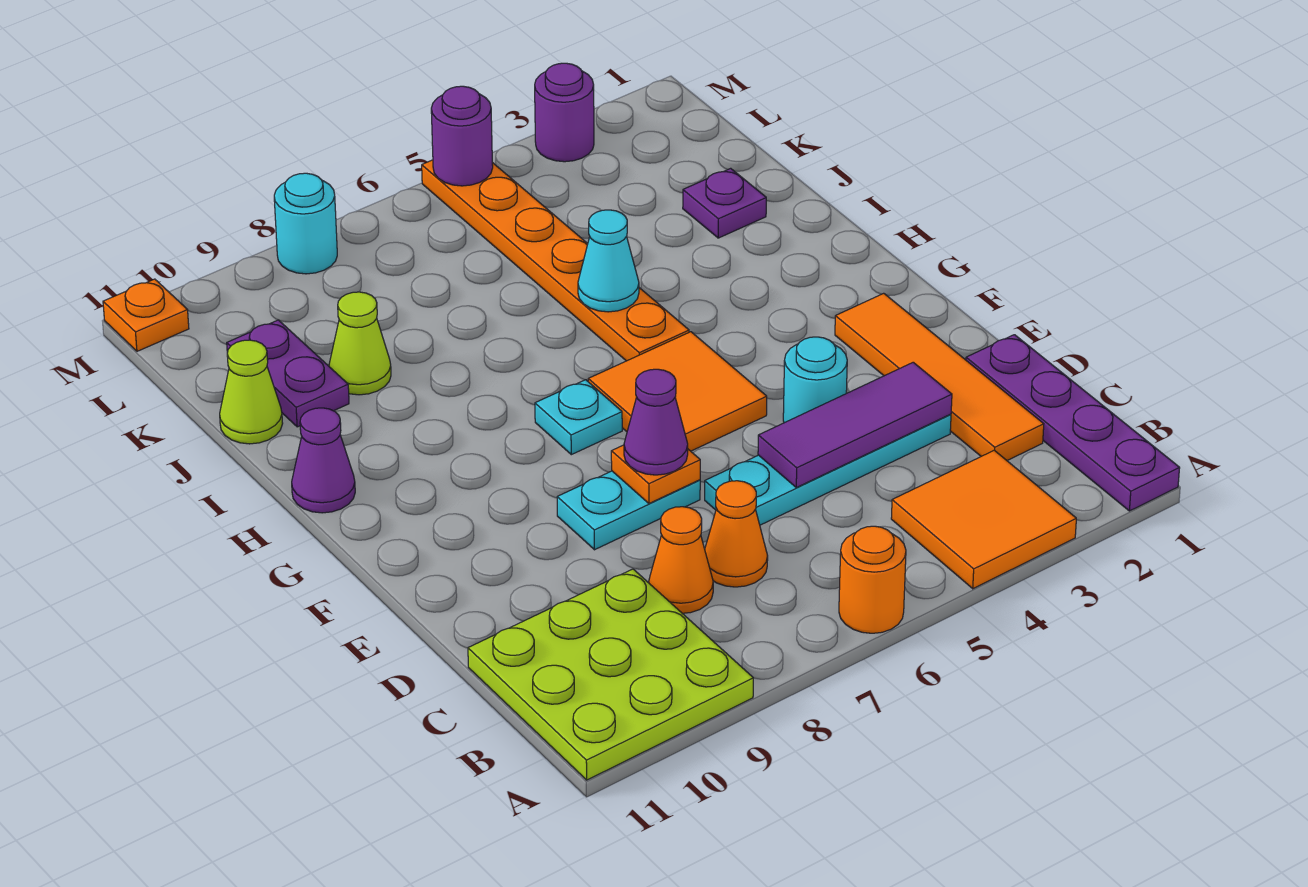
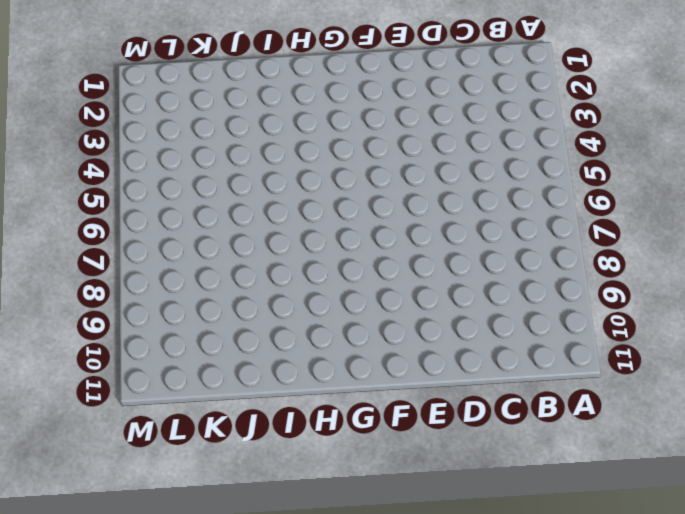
none -> purple plate A1:D1 level 1
none -> orange tile A3:B4 level 1
none -> orange round brick A6 level 1

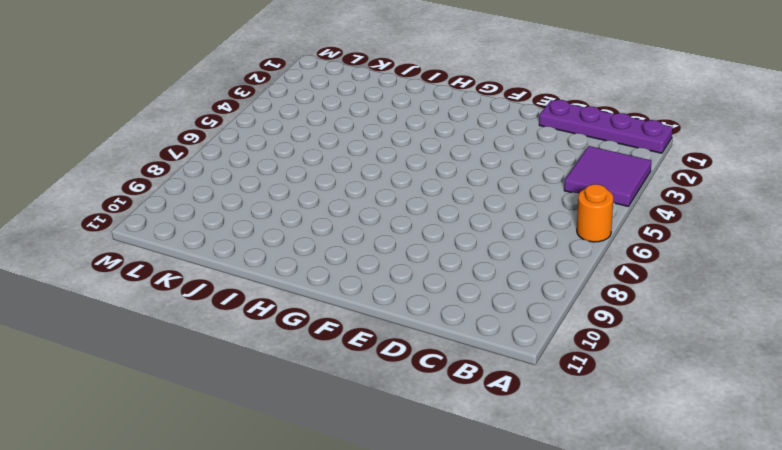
purple tile A3:B4 level 1 -> orange tile A3:B4 level 1
none -> lime plate A9:C11 level 1
none -> orange tile C2:F2 level 1
none -> orange cone C7 level 1

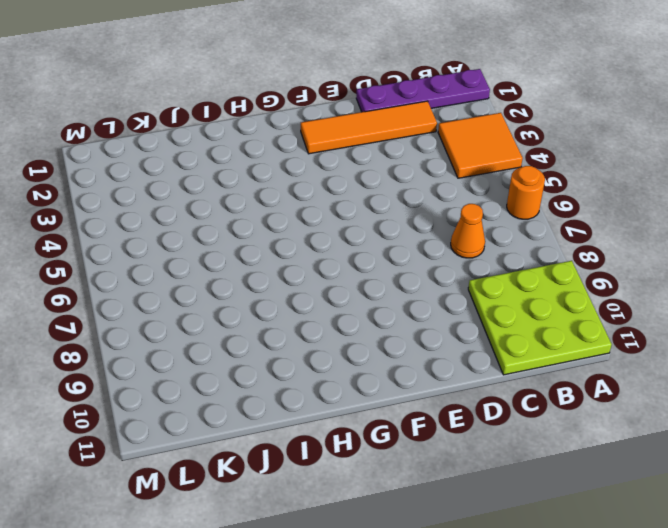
none -> orange cone C8 level 1
none -> cyan plate D3:D6 level 1
none -> cyan round brick E4 level 1

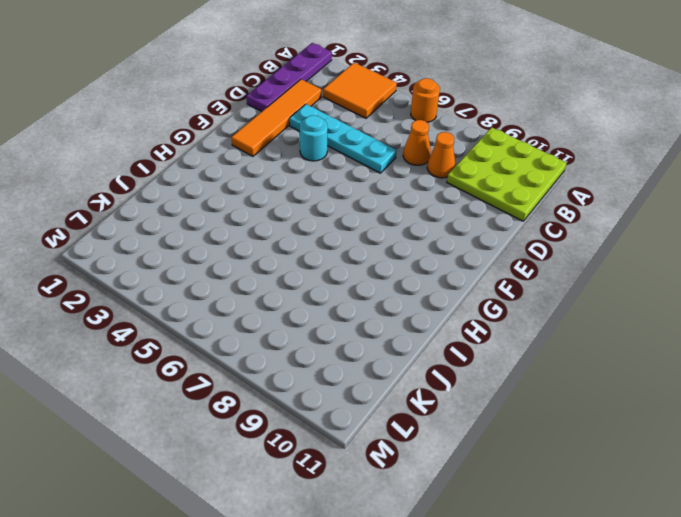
none -> cyan plate E7:E8 level 1
none -> orange tile F5:G6 level 1
none -> cyan plate G7 level 1

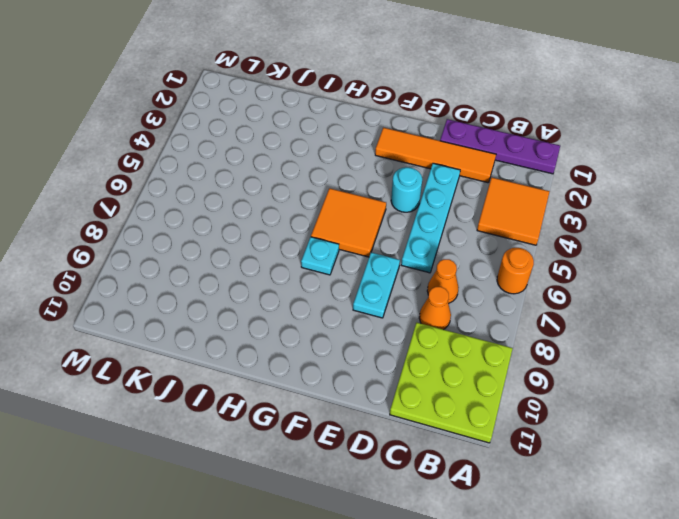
none -> orange plate H5:M5 level 1
none -> purple cone H11 level 1
none -> purple plate J2 level 1

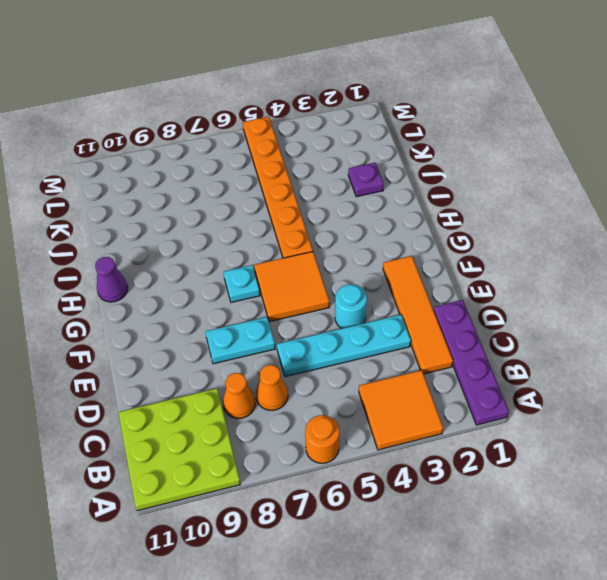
none -> lime cone J9 level 1
none -> purple plate J10:K10 level 1
none -> lime cone J11 level 1

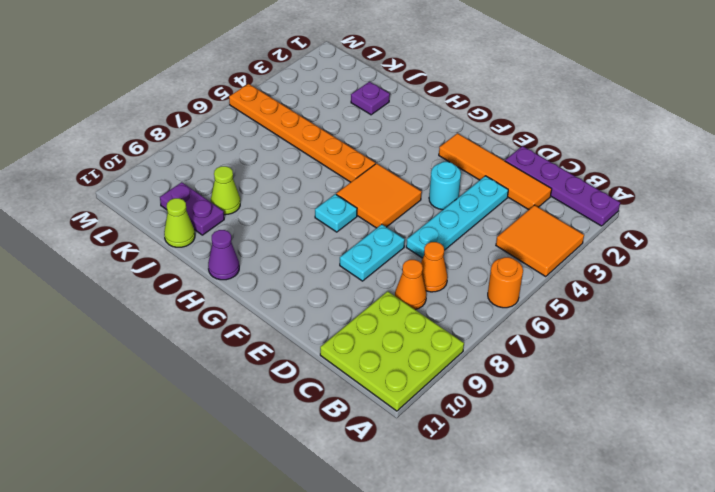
none -> purple round brick M3 level 1
none -> cyan round brick M8 level 1
none -> orange plate M11 level 1

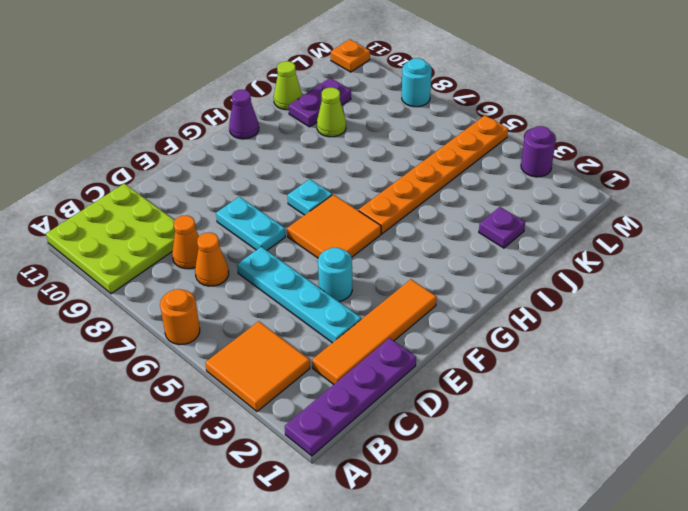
none -> purple tile D3:D5 level 2
none -> orange plate E7 level 2
none -> cyan cone I5 level 2

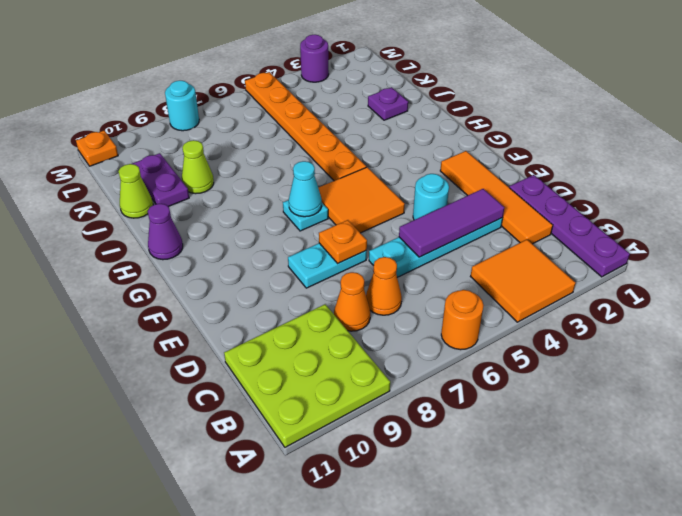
cyan cone G7 level 2 -> cyan cone I5 level 2
none -> purple round brick M5 level 2
none -> purple cone E7 level 3

